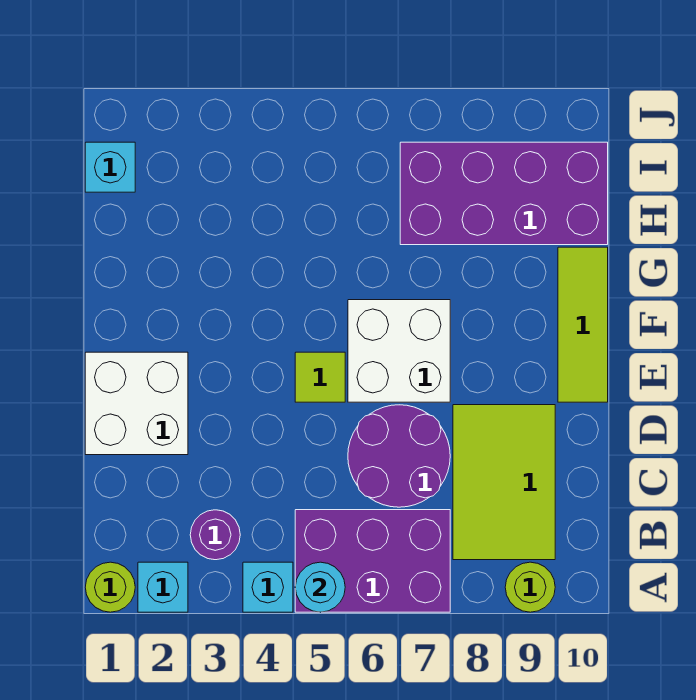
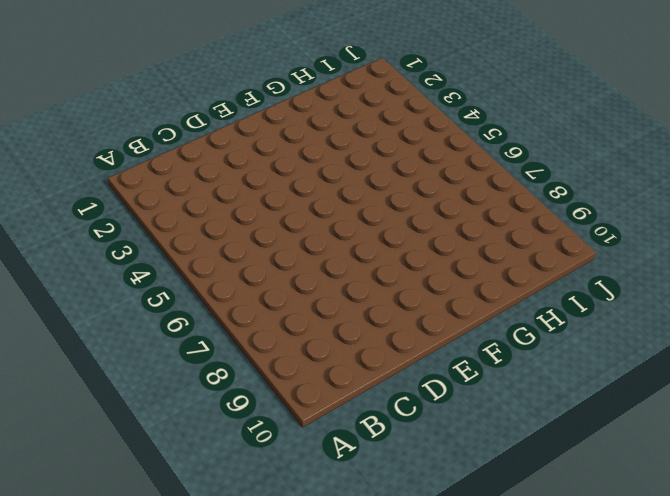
none -> lime round brick A1 level 1
none -> cyan brick A2 level 1
none -> cyan brick A4 level 1

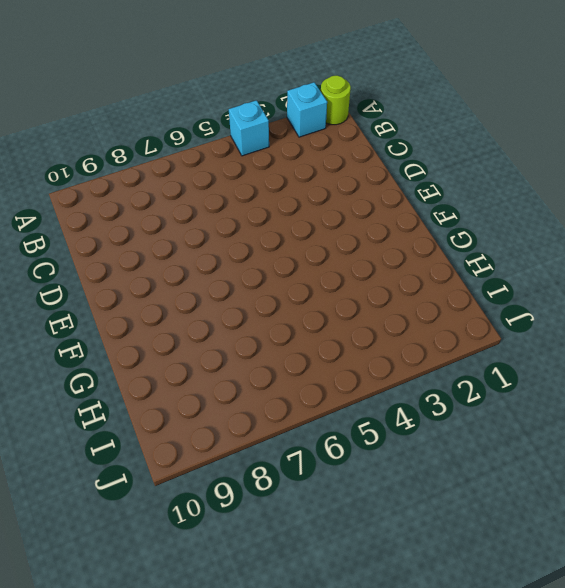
none -> purple brick A5:B7 level 1
none -> lime round brick A9 level 1
none -> purple round brick B3 level 1

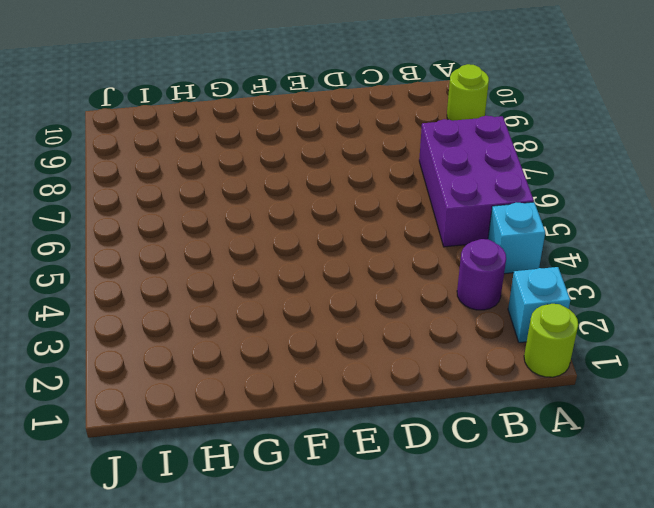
none -> lime tile B8:D9 level 1
none -> purple round brick C6:D7 level 1
none -> white brick D1:E2 level 1

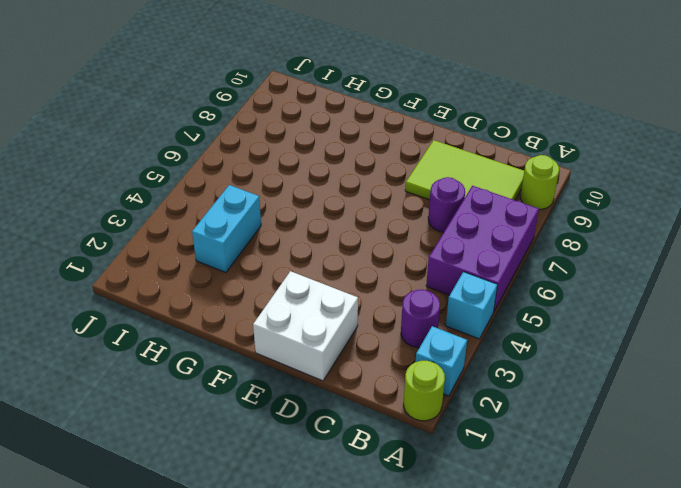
purple round brick C7 level 1 -> purple round brick C6:D7 level 1
cyan brick H3:H4 level 1 -> none
none -> lime tile E5 level 1
none -> white brick E6:F7 level 1
none -> lime tile E10:G10 level 1

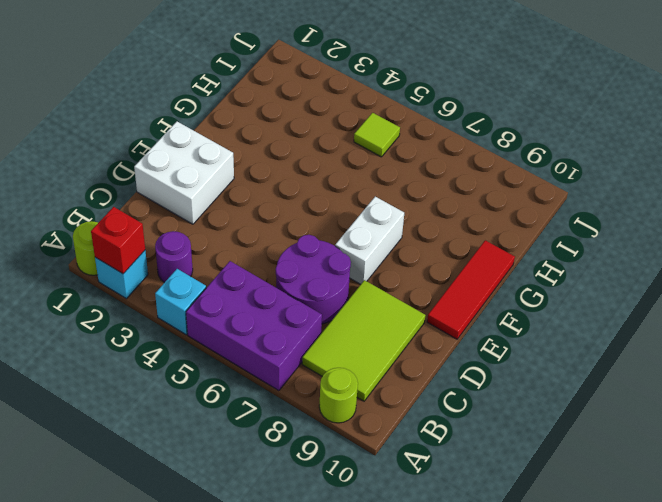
red brick A2 level 2 -> none
white brick E7:F7 level 1 -> white brick E6:F7 level 1
red tile E10:G10 level 1 -> lime tile E10:G10 level 1
lime tile I5 level 1 -> lime tile E5 level 1
none -> purple brick H7:I10 level 1
none -> cyan brick I1 level 1
none -> cyan round brick A5 level 2

